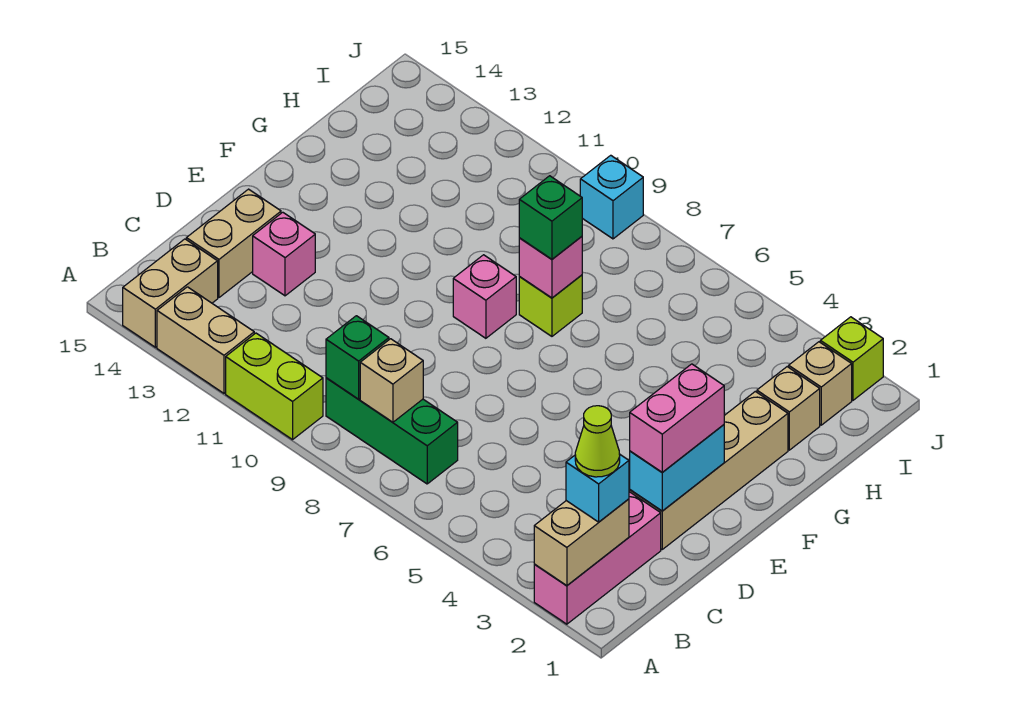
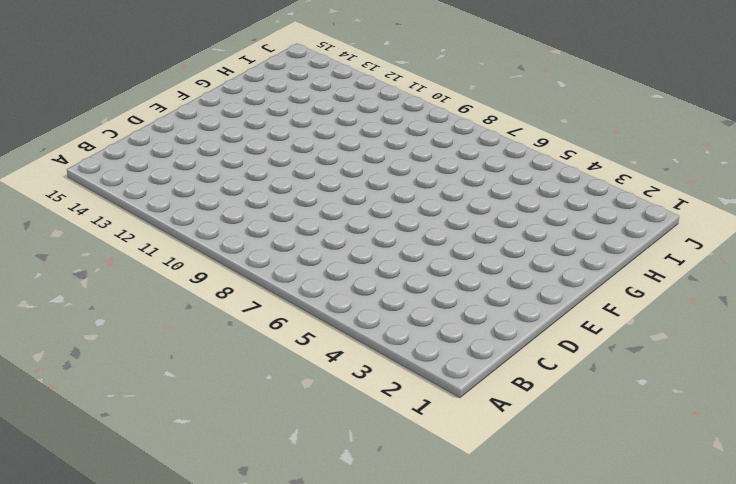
none -> pink brick A2:C2 level 1
none -> lime brick A10:A11 level 1
none -> tan brick A12:A13 level 1

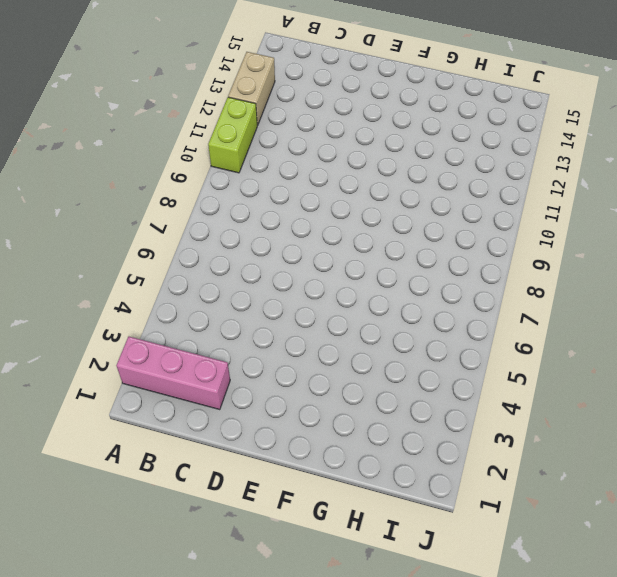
none -> tan brick A14:B14 level 1
none -> green brick B7:B9 level 1
none -> tan brick C14:D14 level 1

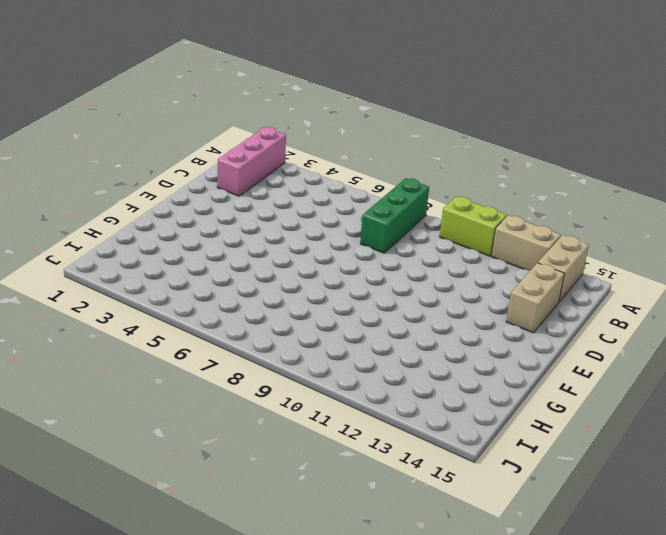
green brick A8:C8 level 1 -> green brick B7:B9 level 1
none -> tan brick D2:G2 level 1
none -> pink brick D13 level 1
none -> pink brick F9 level 1

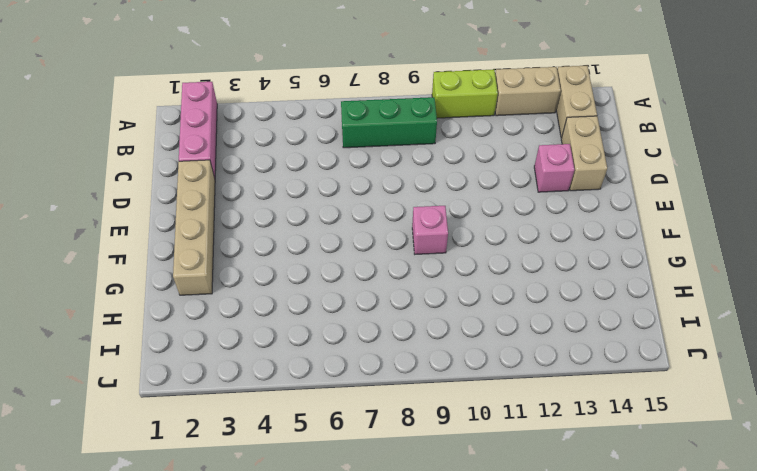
none -> lime brick G8 level 1
none -> tan brick H2 level 1
none -> tan brick I2 level 1

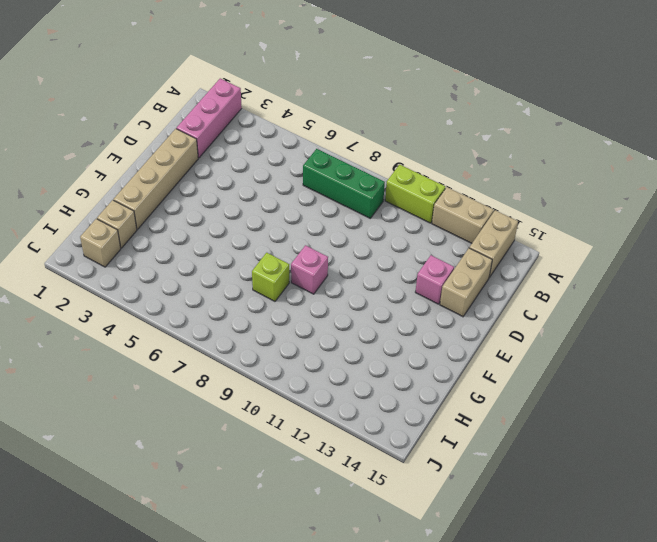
none -> lime brick J2 level 1
none -> cyan brick J9 level 1
none -> tan brick A2:B2 level 2

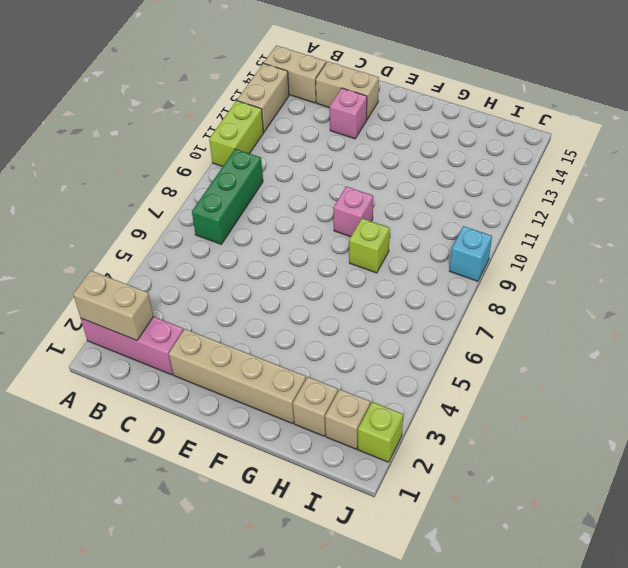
none -> tan brick B8 level 2
none -> green brick B9 level 2
none -> cyan brick D2:E2 level 2

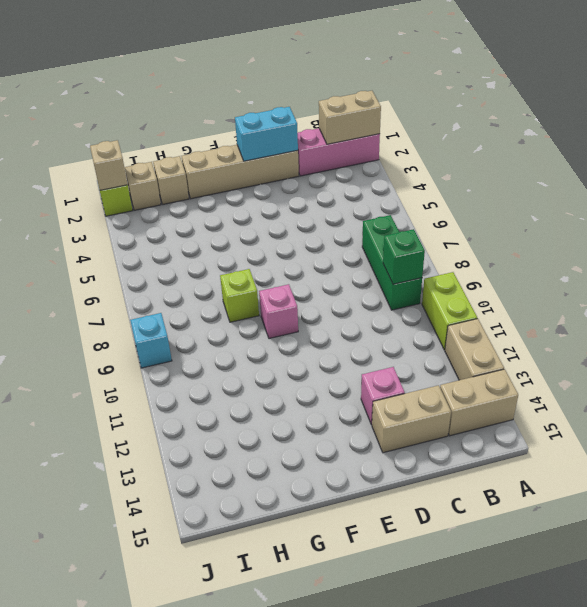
tan brick J2 level 2 -> tan brick B8 level 2
none -> pink brick G8 level 2
none -> cyan brick B2 level 3
none -> pink brick D2:E2 level 3

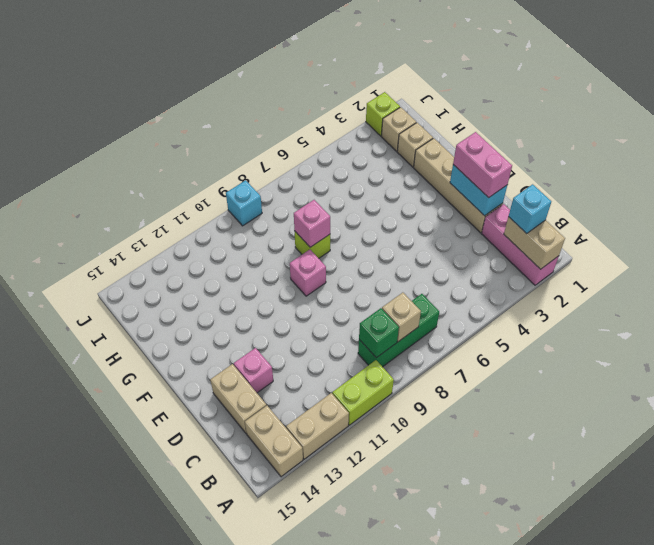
none -> green brick G8 level 3
none -> lime cone B2 level 4

